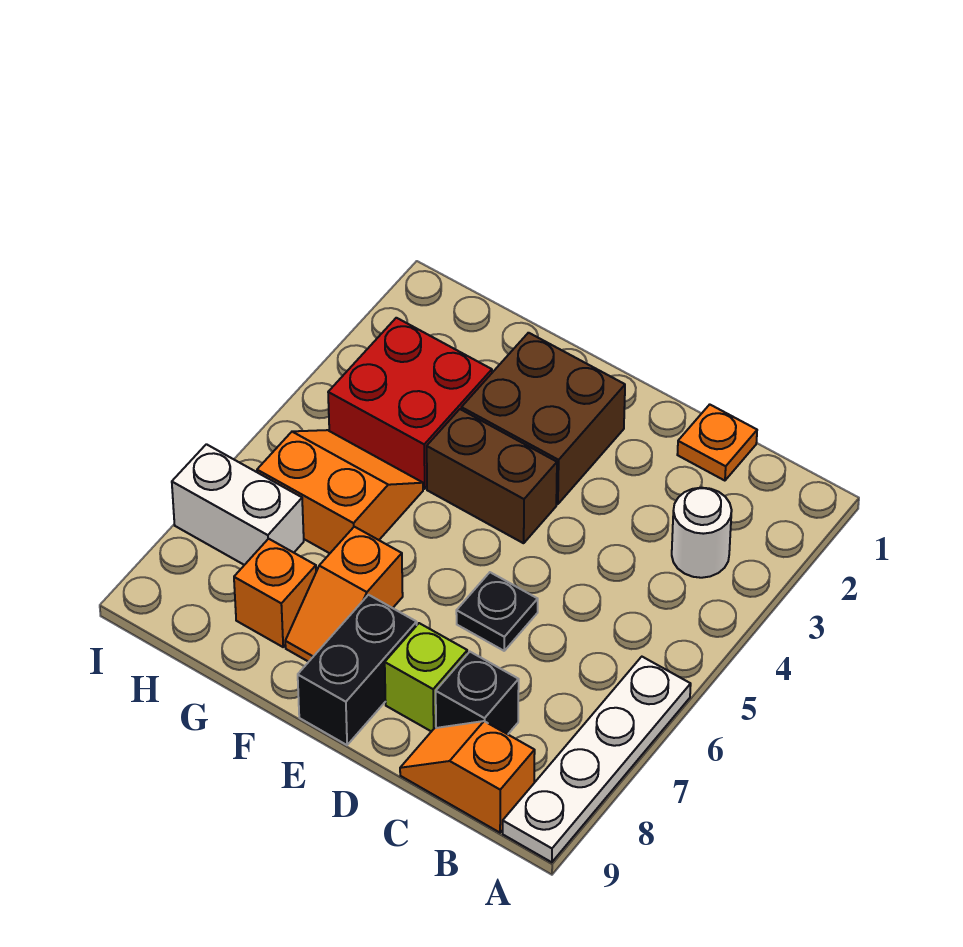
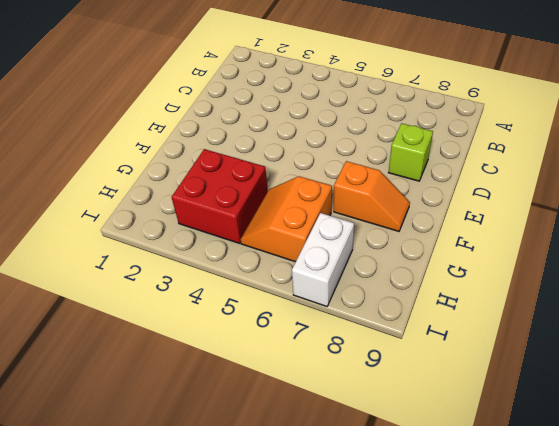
none -> white plate A6:A9 level 1
none -> white round brick B3 level 1
none -> orange slope B9:C9 level 1 top B

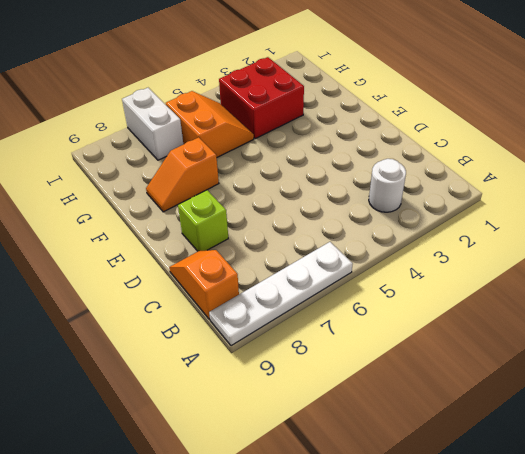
none -> orange plate C1 level 1
none -> black brick C8 level 1
none -> black plate D6 level 1

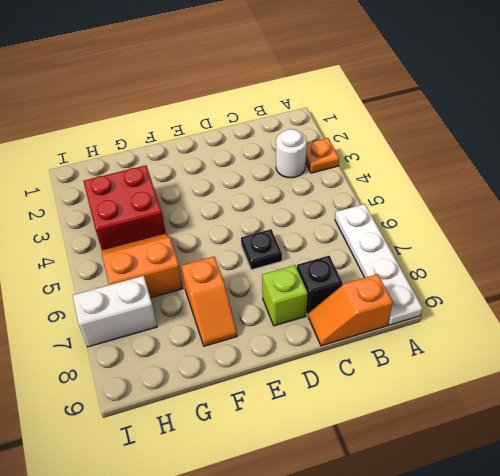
orange plate A3 level 1 -> orange plate C1 level 1
none -> brown brick E2:F3 level 1
none -> brown brick E4:F4 level 1
none -> black brick E8:E9 level 1

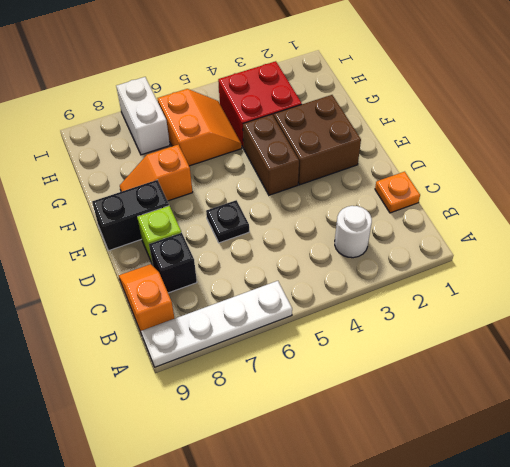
none -> orange brick G8 level 1

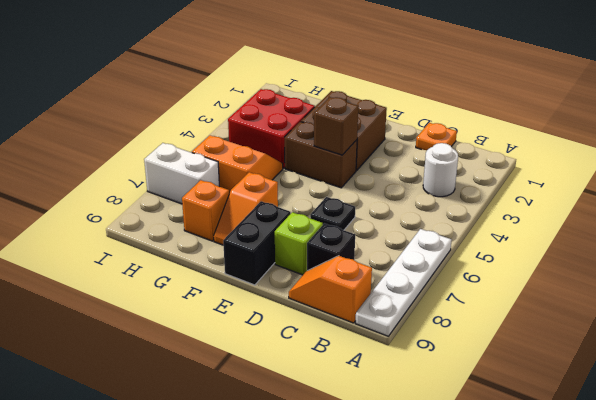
brown brick E4 level 2 -> none

